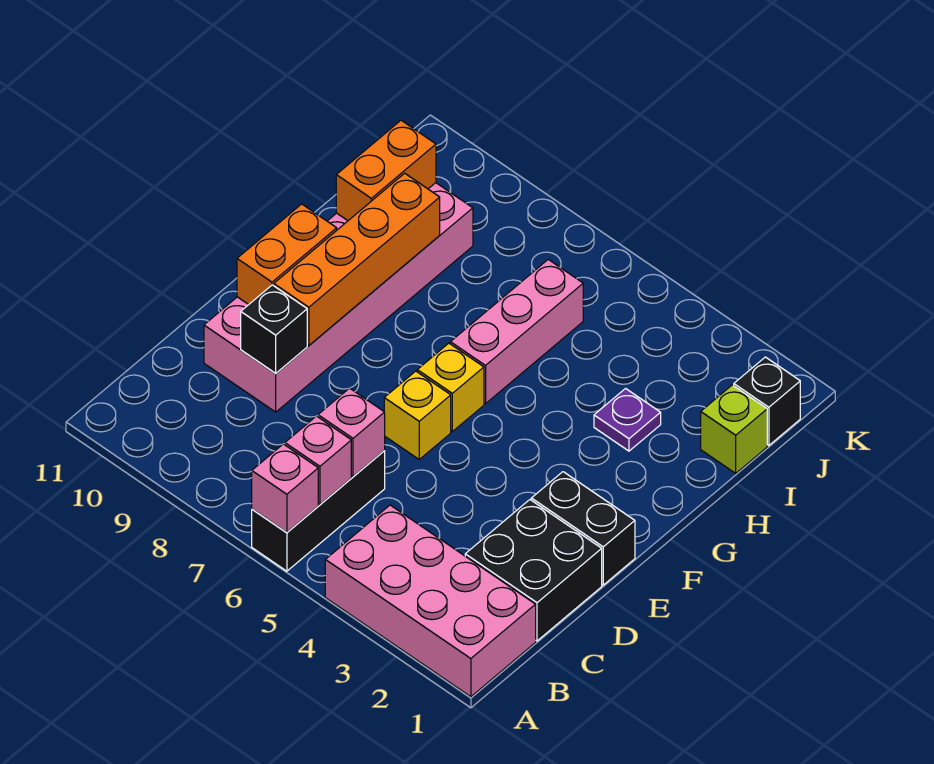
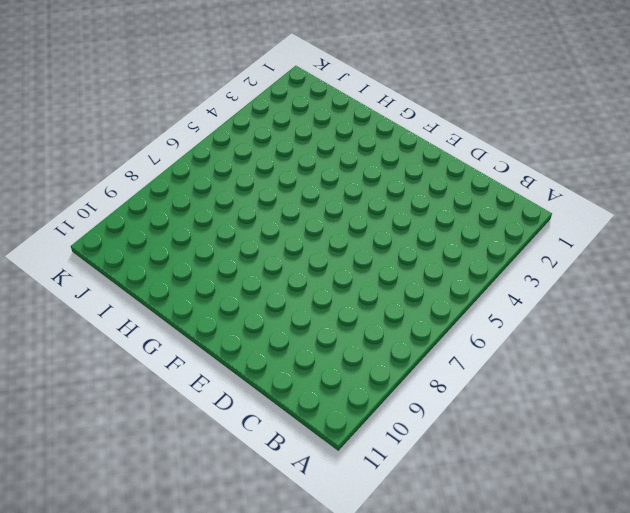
none -> pink brick A1:B4 level 1
none -> black brick A6:C6 level 1
none -> black brick C1:D2 level 1

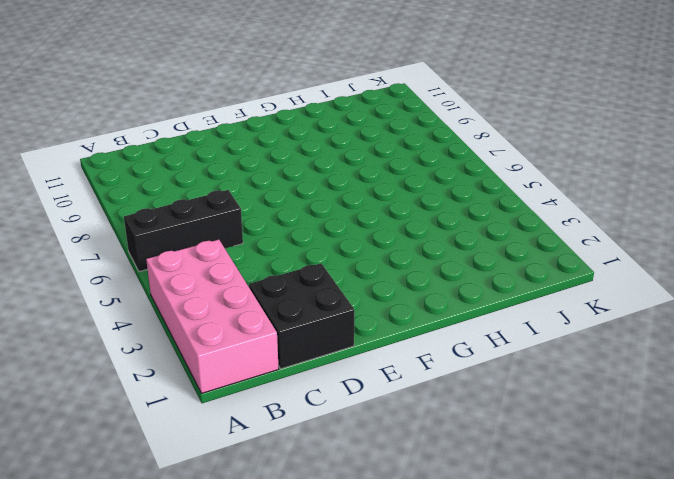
none -> pink brick D9:I10 level 1
none -> black brick E1:E2 level 1
none -> yellow brick E6 level 1

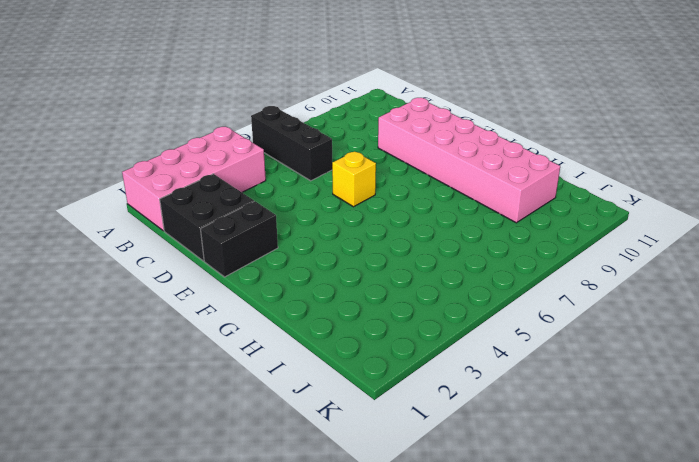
none -> yellow brick F6 level 1
none -> pink brick G6:I6 level 1
none -> purple plate H3 level 1

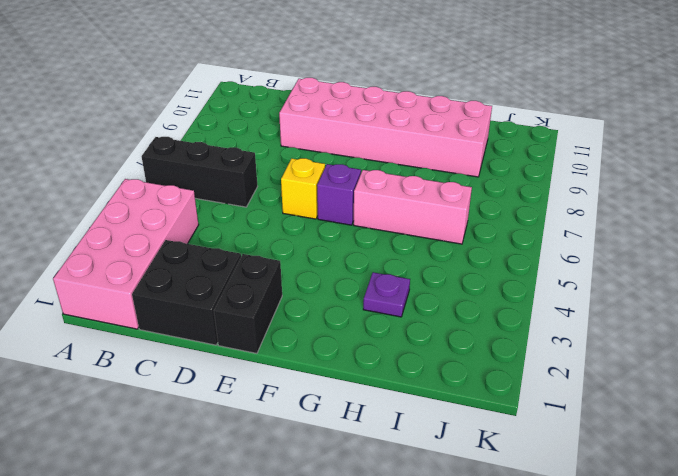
purple brick F6 level 1 -> yellow brick F6 level 1
none -> lime brick I1 level 1
none -> black brick J1 level 1
none -> pink brick A6 level 2

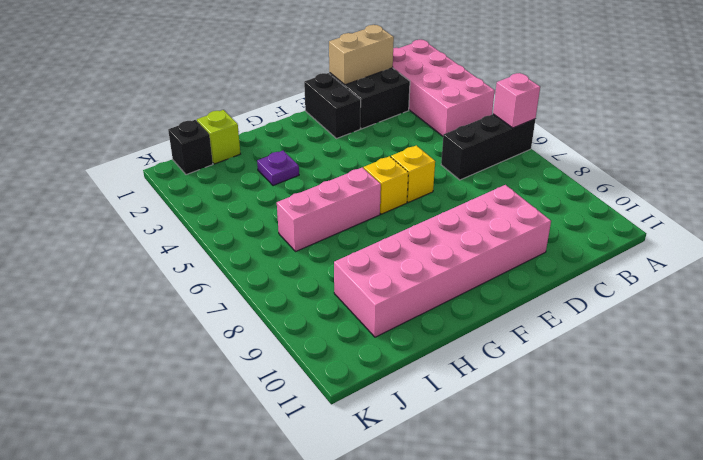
tan brick C1:D1 level 2 -> none
none -> pink brick B6 level 2
none -> pink brick C6 level 2
none -> black brick D9 level 2

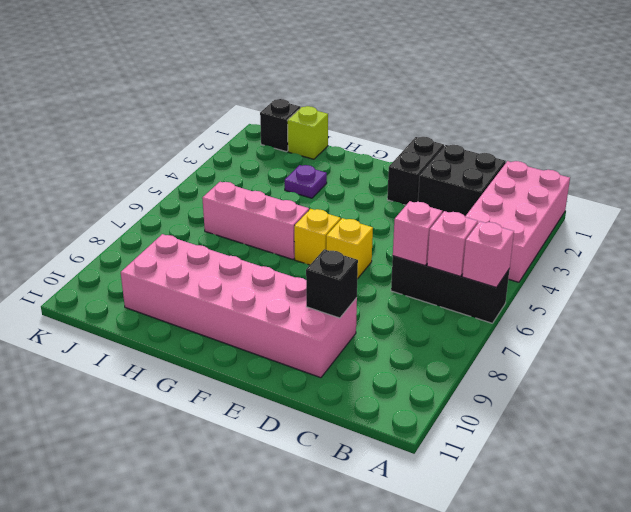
none -> orange brick E9:H9 level 2
none -> orange brick E10:F10 level 2
none -> orange brick H10:I10 level 2

